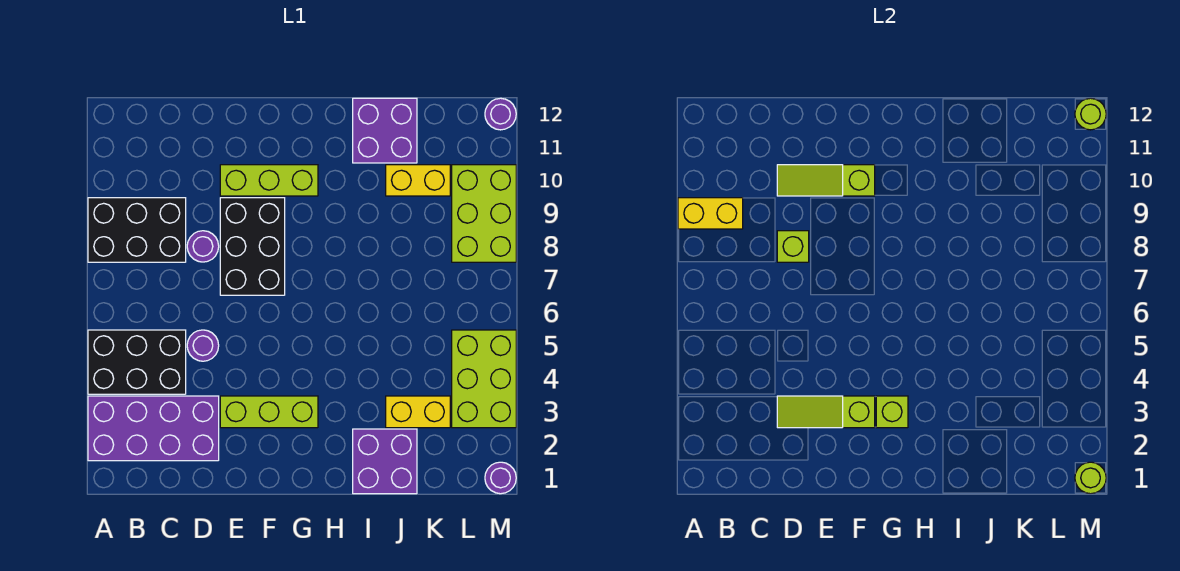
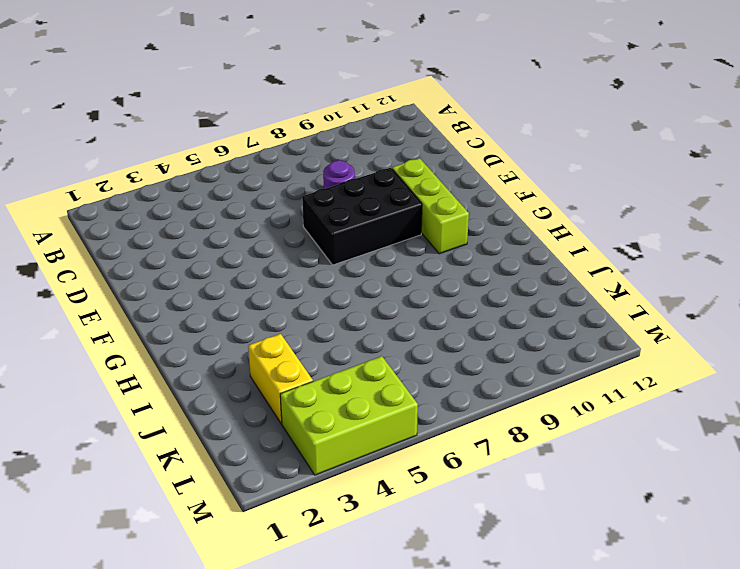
none -> purple brick A2:D3 level 1
none -> black brick A4:C5 level 1
none -> black brick A8:C9 level 1

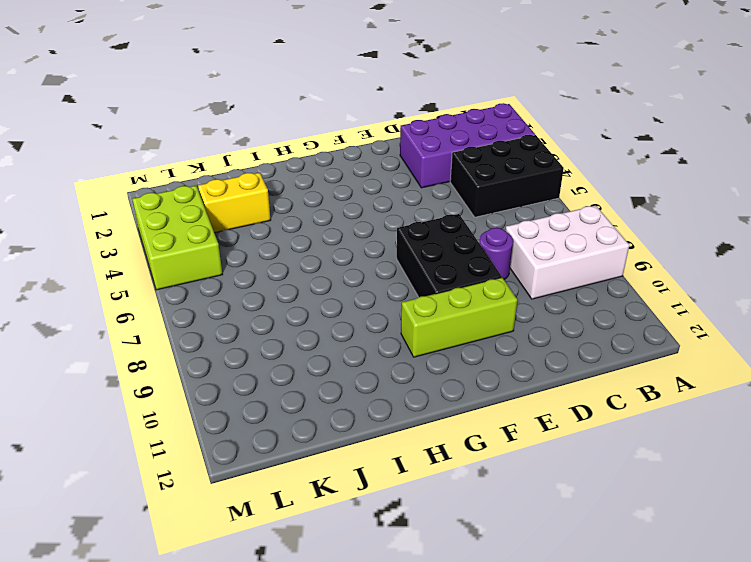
white brick A8:C9 level 1 -> black brick A8:C9 level 1
none -> purple round brick D5 level 1
none -> lime brick E3:G3 level 1
none -> purple brick I1:J2 level 1

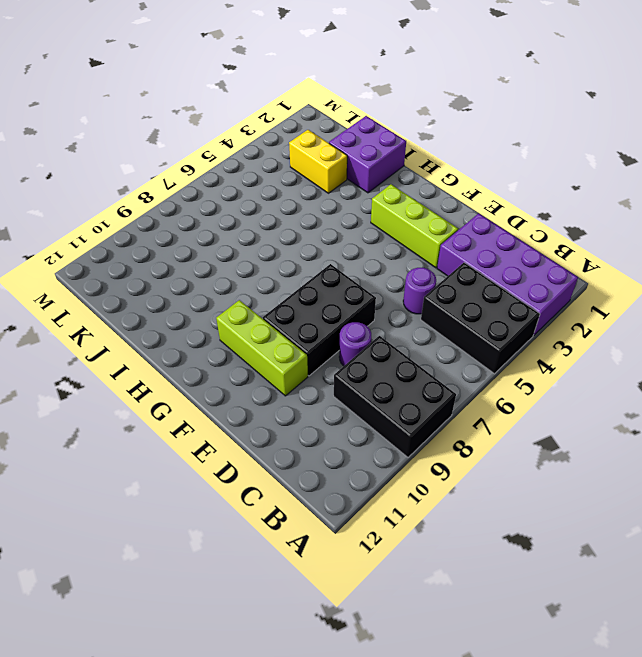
none -> purple brick I11:J12 level 1
none -> yellow brick J10:K10 level 1
none -> lime brick L3:M5 level 1

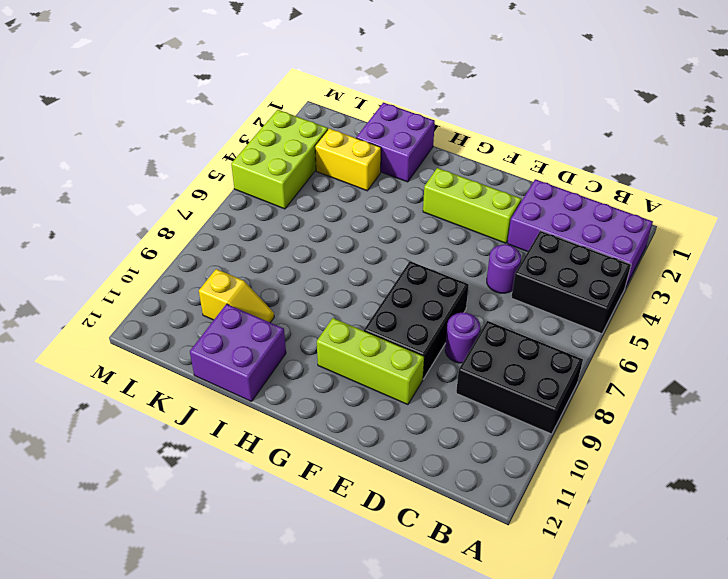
yellow slope J10:K10 level 1 top K -> yellow brick J10:K10 level 1
none -> lime brick L8:M10 level 1
none -> purple round brick M1 level 1
none -> purple round brick M12 level 1

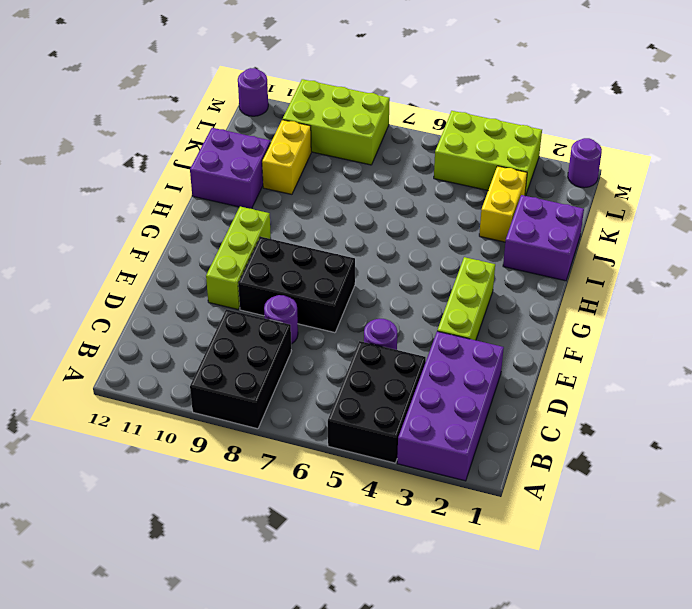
none -> yellow brick A9:B9 level 2
none -> lime slope D3:F3 level 2 top F
none -> lime brick D8 level 2

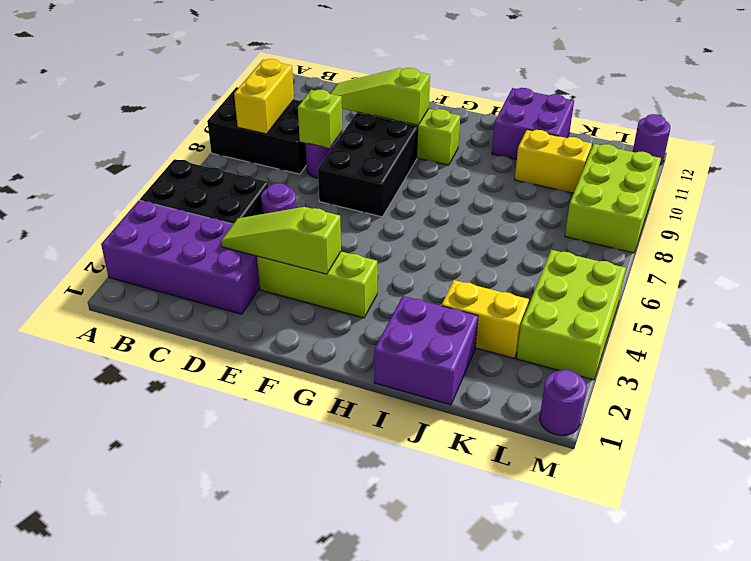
yellow brick B8:B9 level 2 -> yellow brick A9:B9 level 2
none -> lime brick G3 level 2
none -> lime round brick M1 level 2
none -> lime round brick M12 level 2

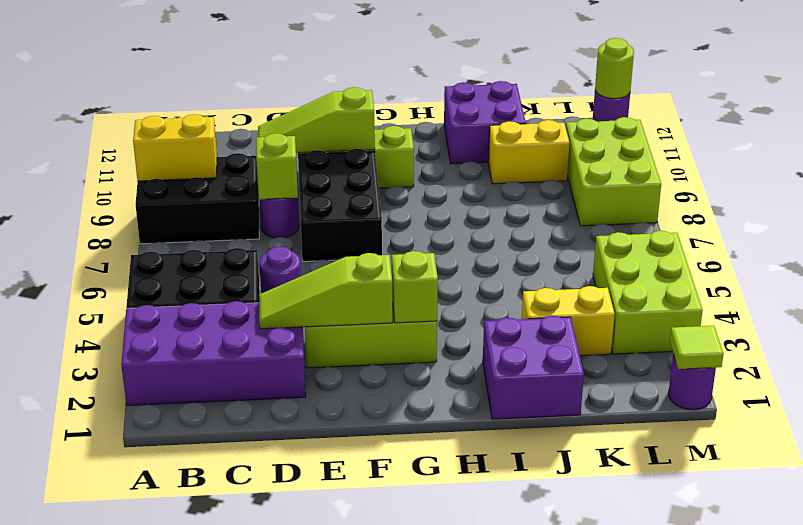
lime tile M1 level 2 -> lime round brick M1 level 2

